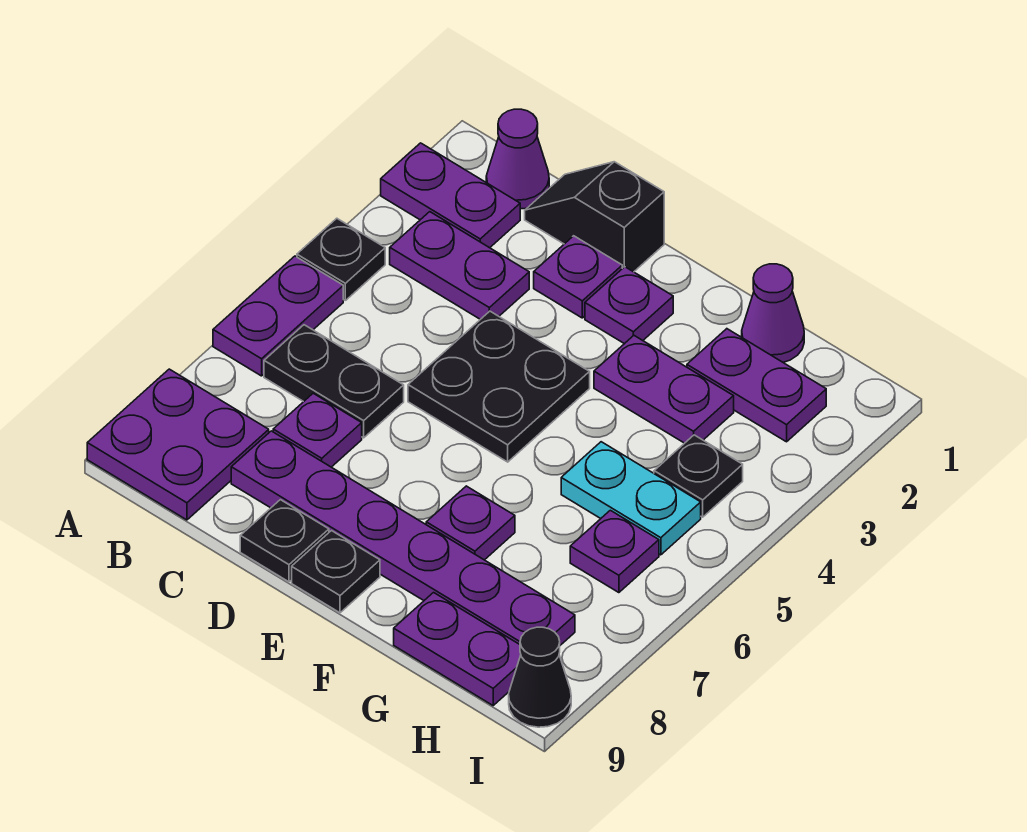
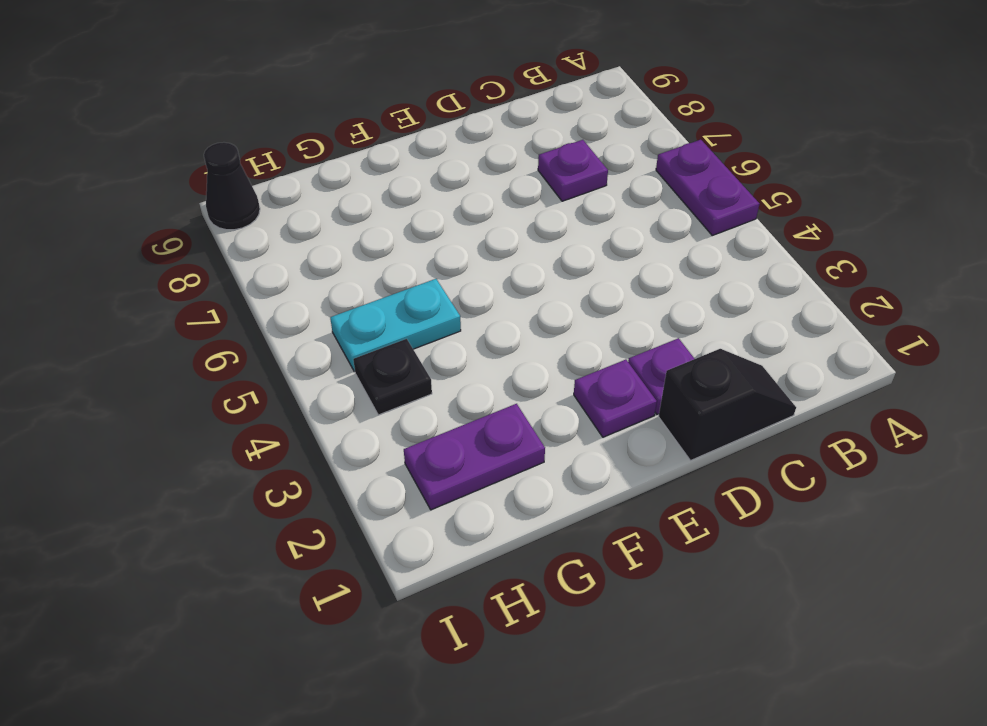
none -> purple plate A2:B2 level 1
none -> black plate A4 level 1
none -> purple plate A8:B9 level 1

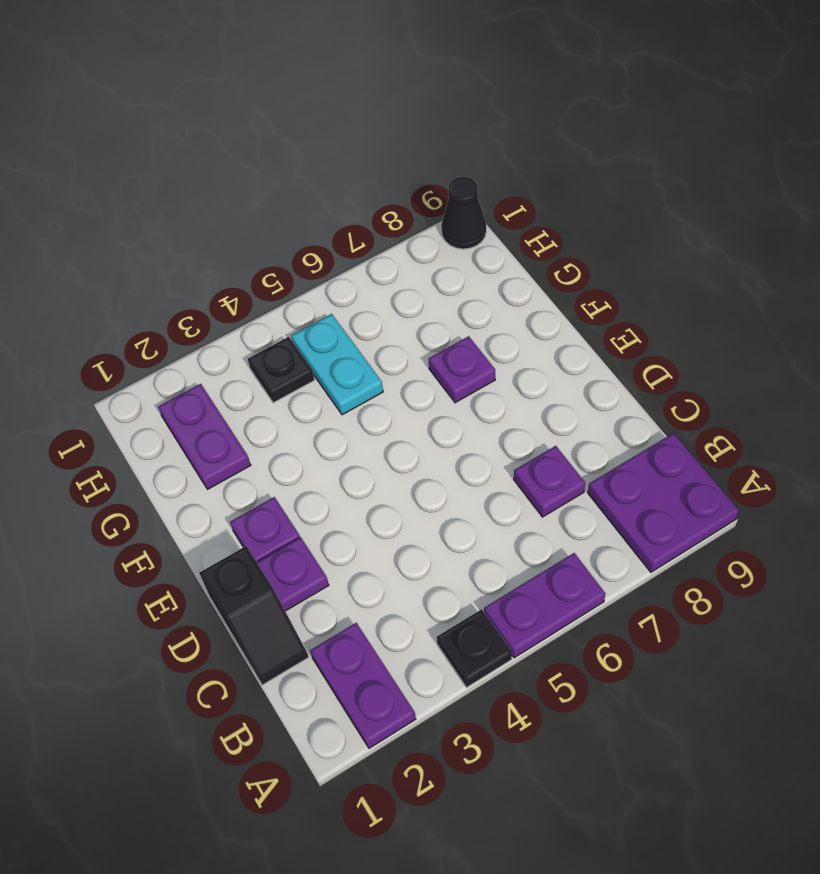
none -> purple cone B1 level 1
none -> purple plate B3:C3 level 1
none -> black plate B6:C6 level 1

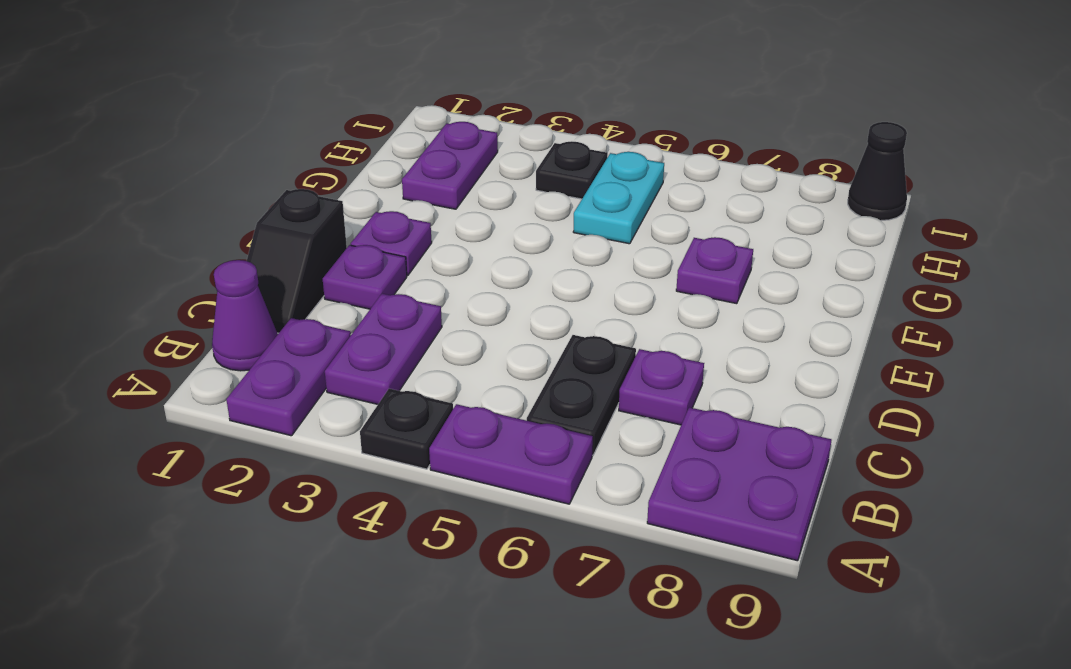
none -> purple plate C8:H8 level 1
none -> black plate D4:E5 level 1
none -> black plate D9 level 1

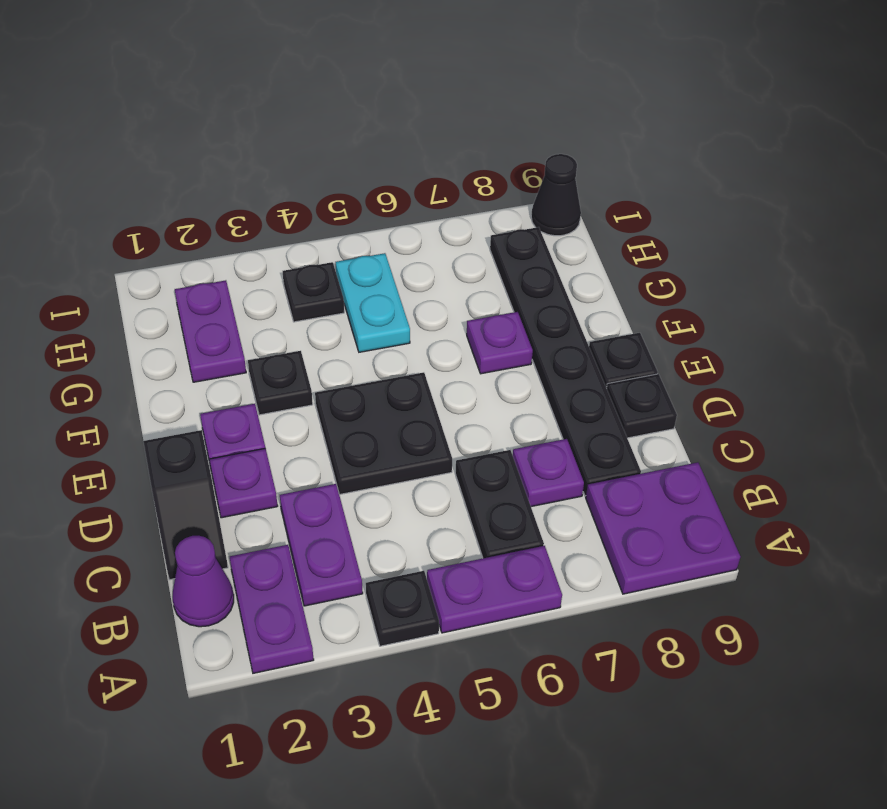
black plate C8:H8 level 1 -> purple plate C8:H8 level 1
black plate F3 level 1 -> purple plate F3:G3 level 1
none -> purple cone G1 level 1
none -> purple plate G9:H9 level 1
none -> purple plate H6 level 1

